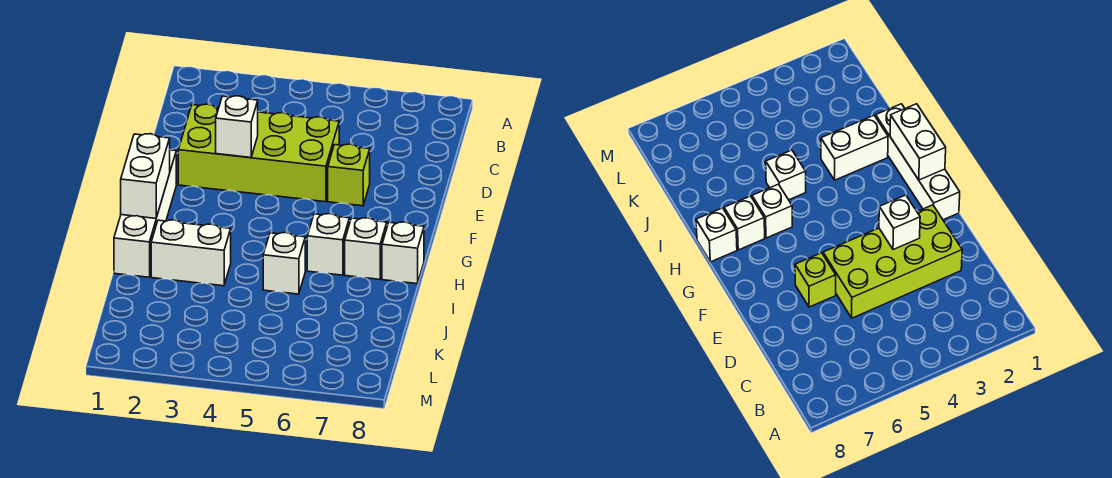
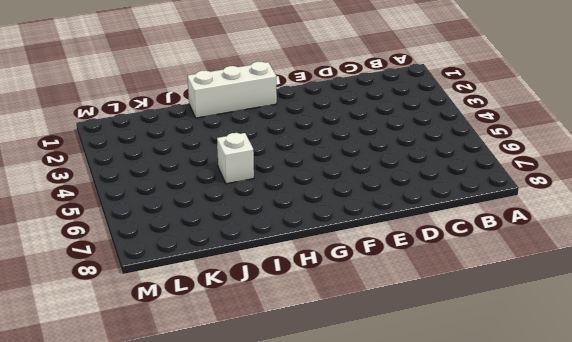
white brick G1:I1 level 1 -> white brick F1:I1 level 1
none -> lime brick D2:E5 level 1
none -> lime brick E6 level 1

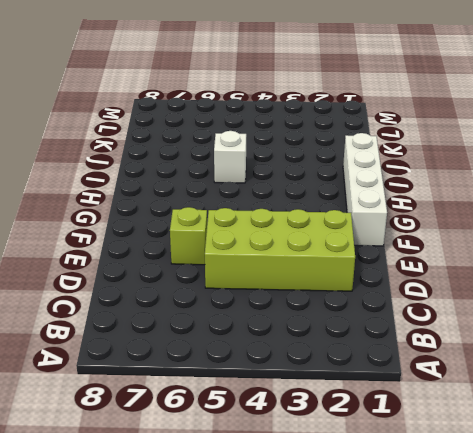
none -> white brick H6 level 1
none -> white brick H7 level 1

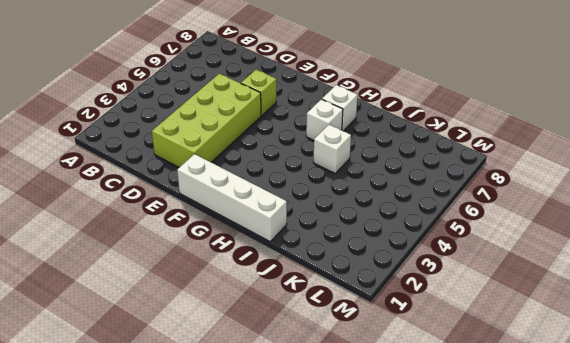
none -> white brick H8 level 1
none -> white brick I2:I3 level 1

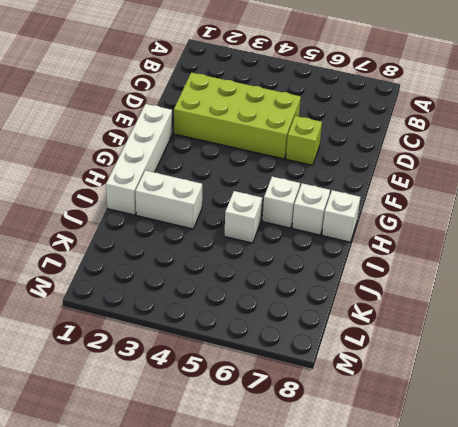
none -> white brick E3 level 2
none -> white brick G1:H1 level 2

